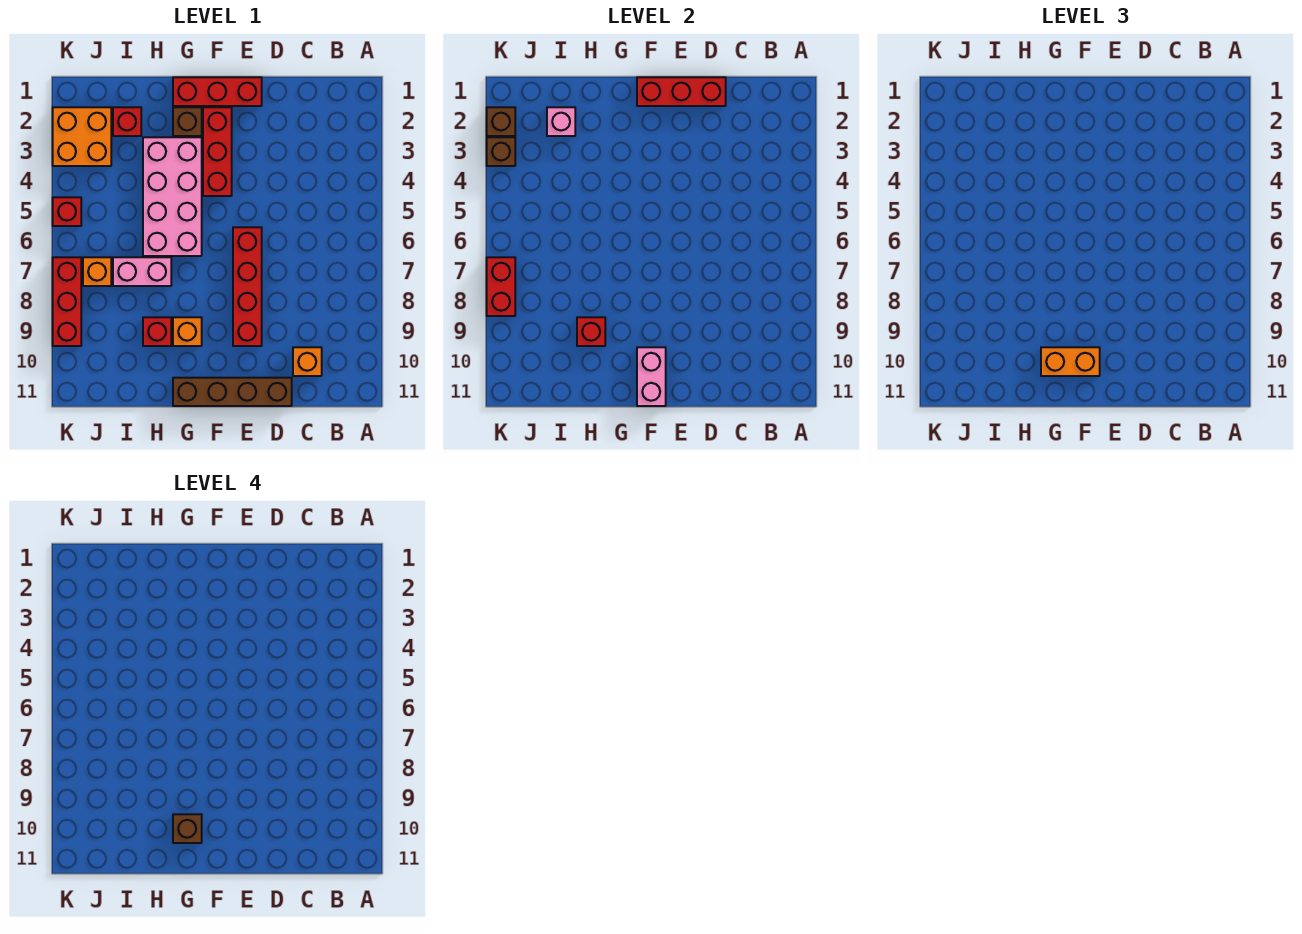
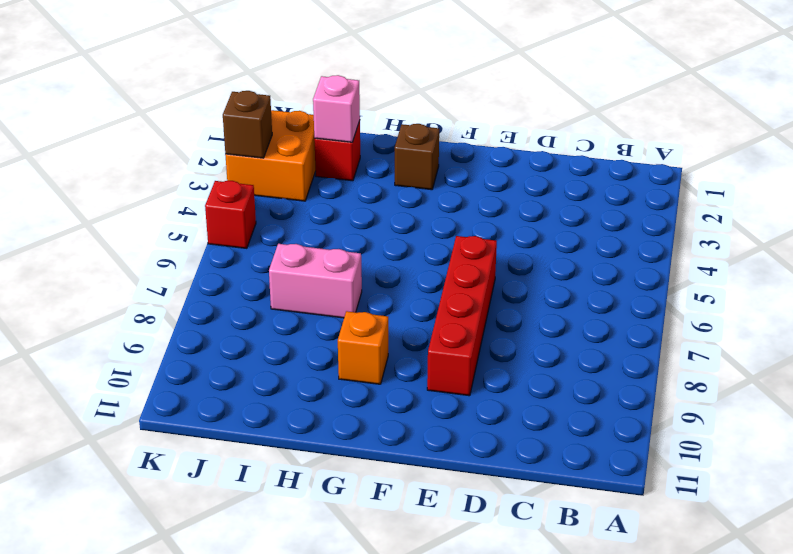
none -> orange brick C10 level 1
none -> brown brick D11:G11 level 1
none -> red brick E1:G1 level 1

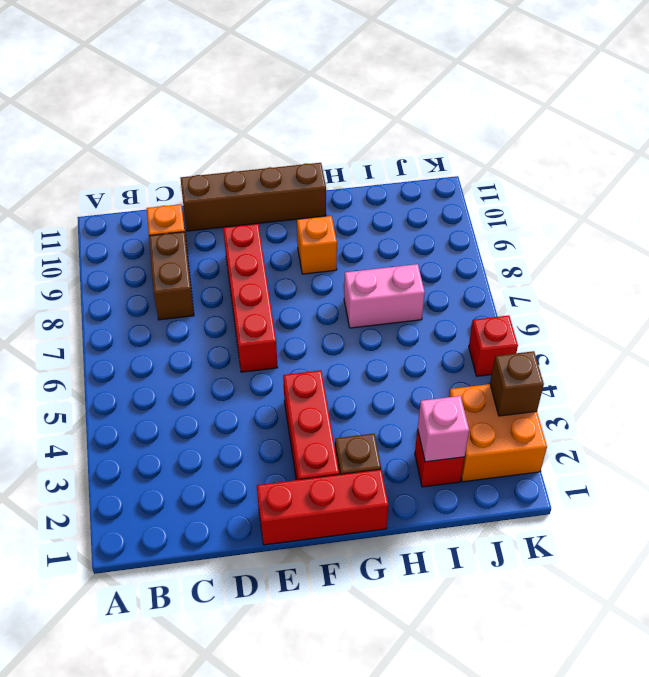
brown brick C8:C9 level 1 -> none
none -> pink brick G3:H6 level 1
none -> red brick H9 level 1
none -> orange brick J7 level 1

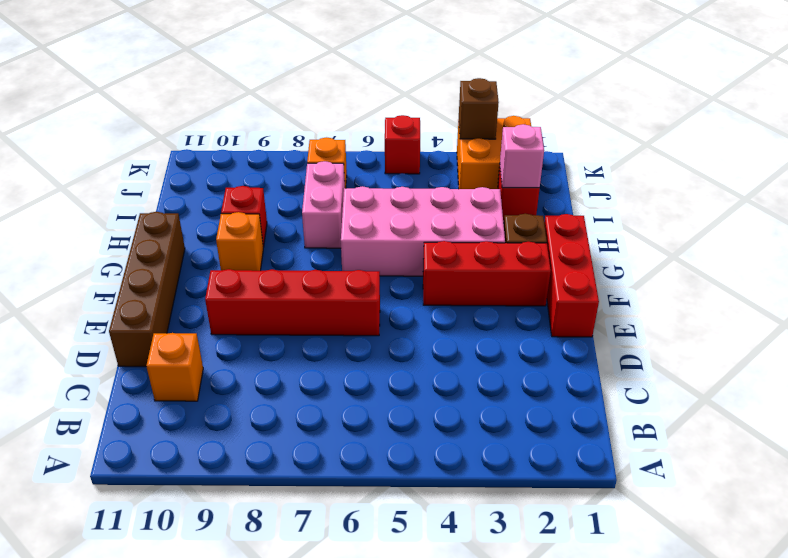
none -> red brick K7:K9 level 1
none -> red brick D1:F1 level 2
none -> pink brick F10:F11 level 2

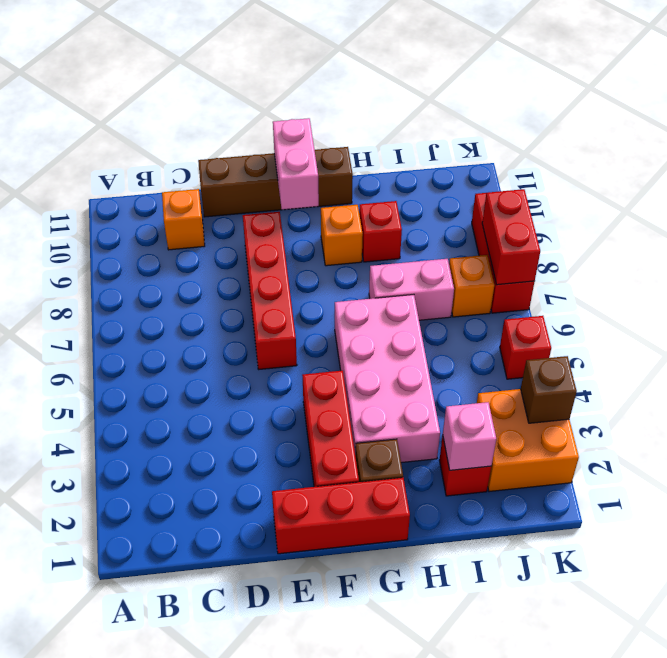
none -> red brick D1:F1 level 2
none -> red brick H9 level 2
none -> brown brick K2 level 2

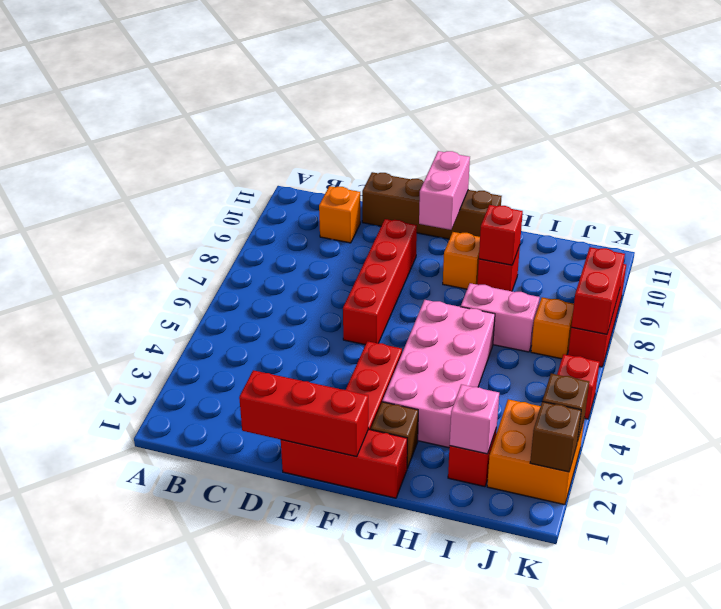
none -> orange brick F10:G10 level 3
none -> brown brick G10 level 4

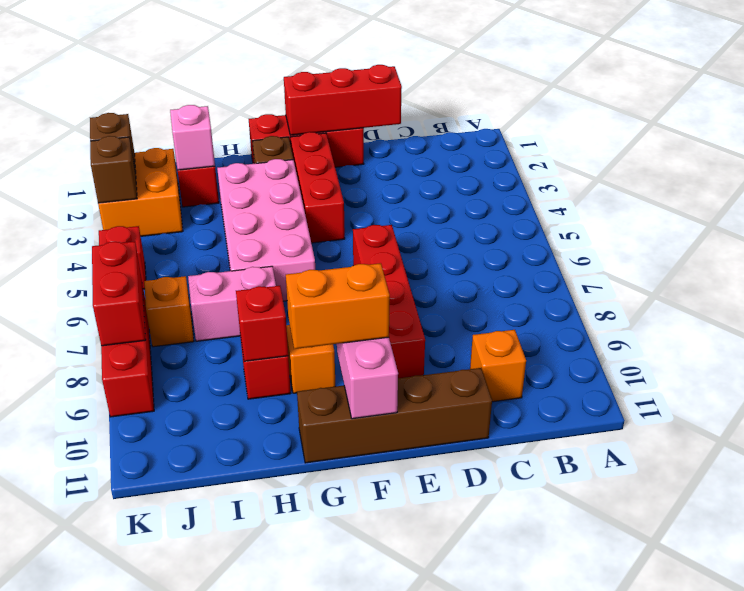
none -> brown brick G10 level 4

